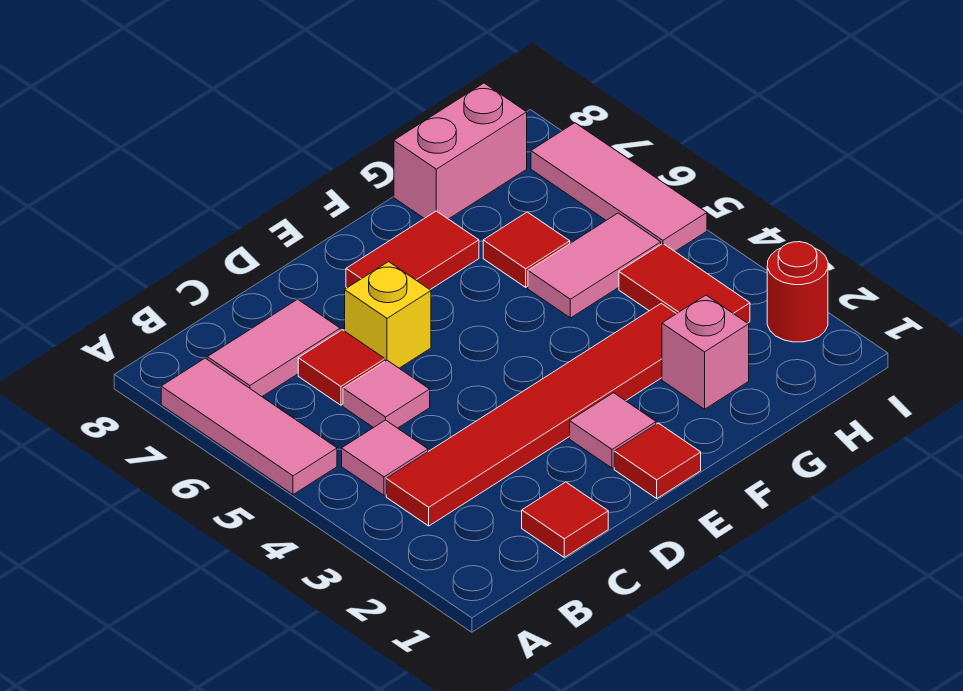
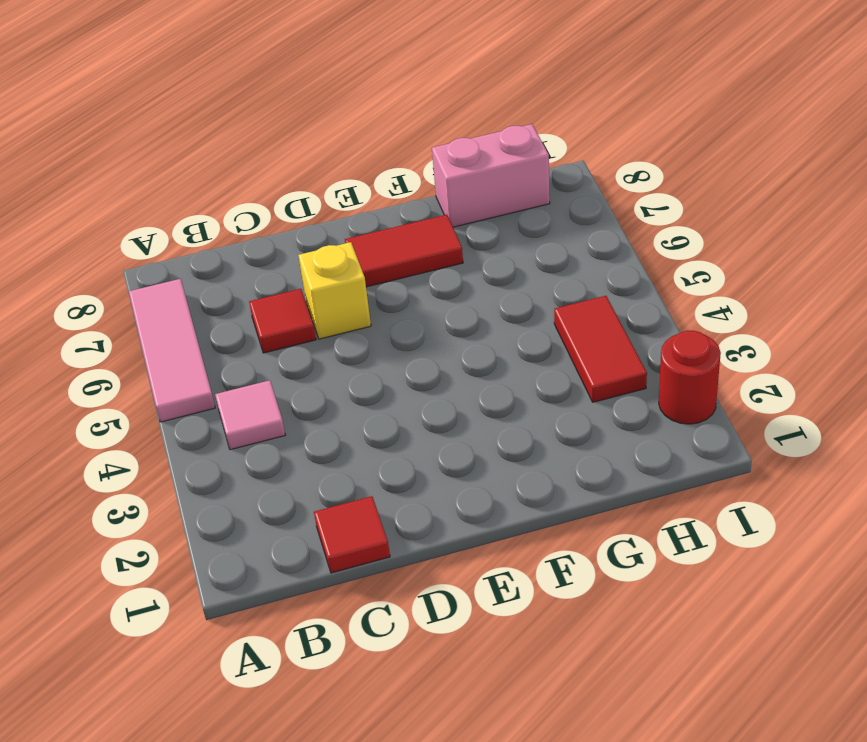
none -> red tile B3:G3 level 1
none -> pink tile B7:C7 level 1
none -> pink tile C5 level 1

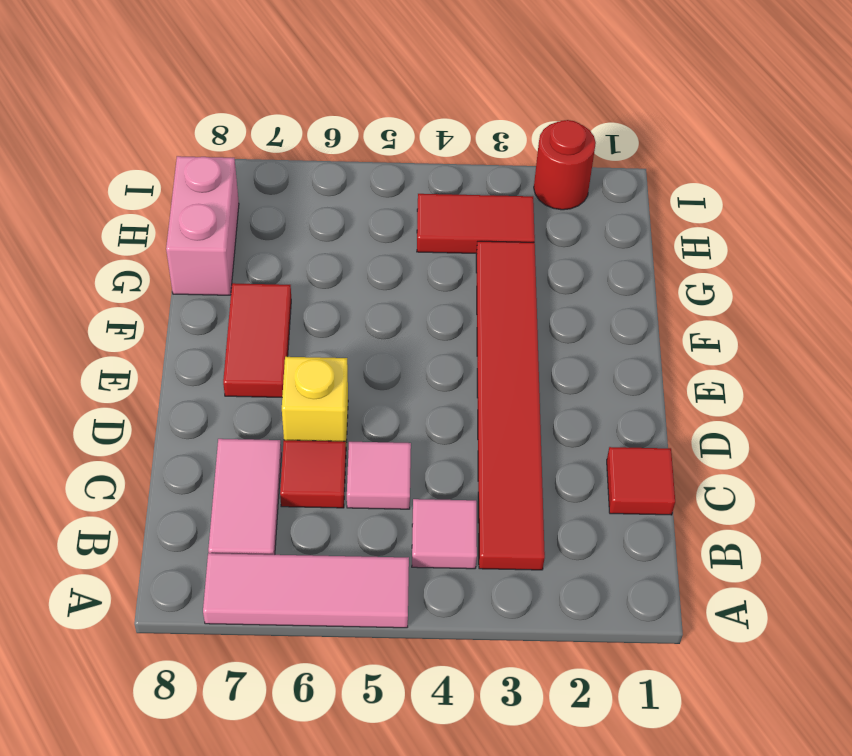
none -> red tile E1 level 1
none -> pink tile E2 level 1
none -> pink brick G2 level 1

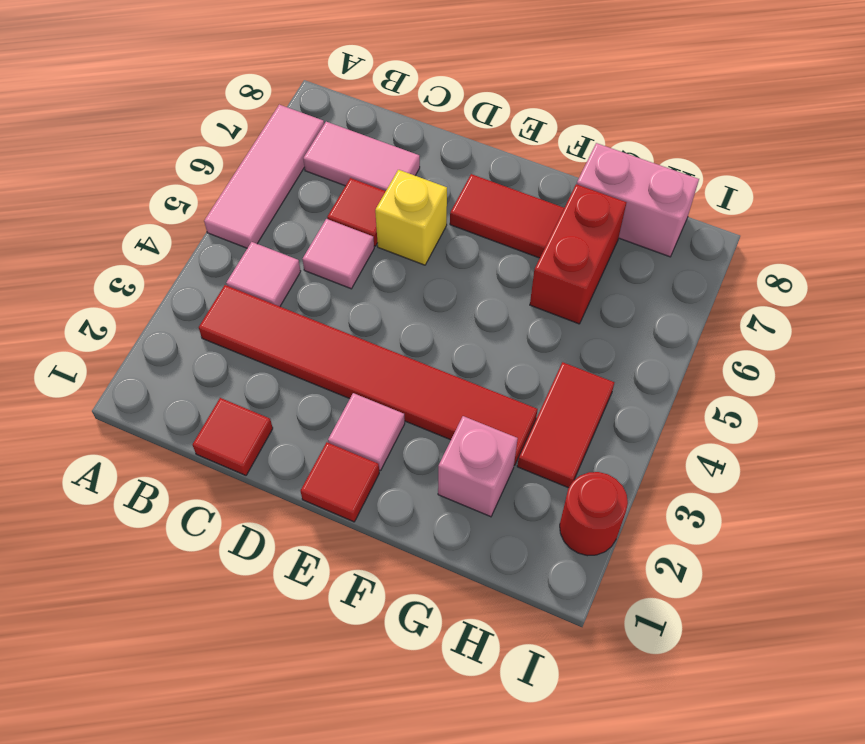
red brick G6:G7 level 1 -> red tile G6 level 1
none -> pink tile G5:H5 level 1
none -> pink tile I5:I7 level 1

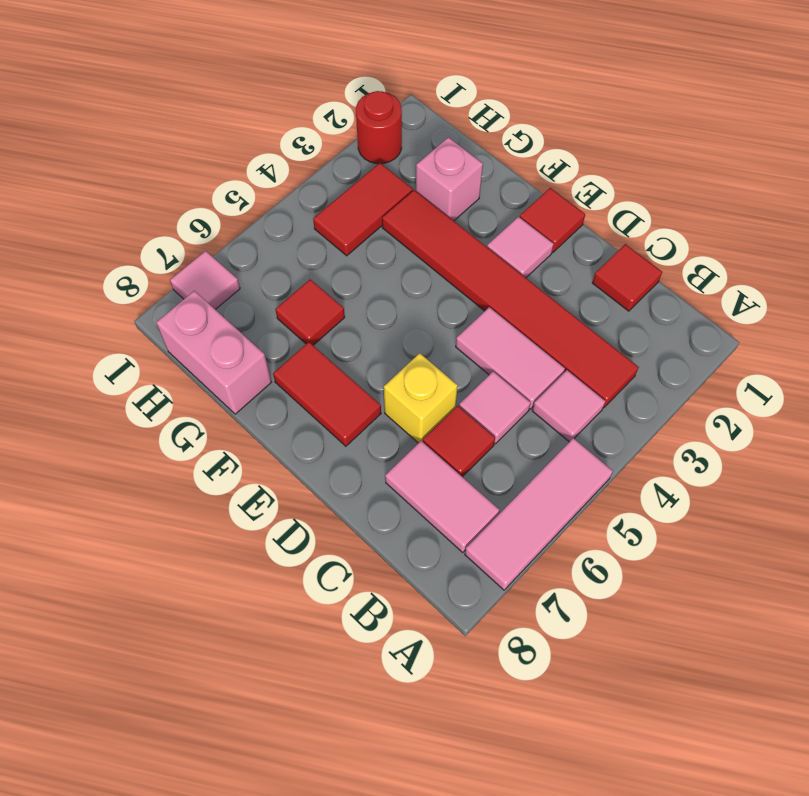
pink tile C4:D4 level 1 -> pink tile G5:H5 level 1
pink tile I7 level 1 -> pink tile I5:I7 level 1

